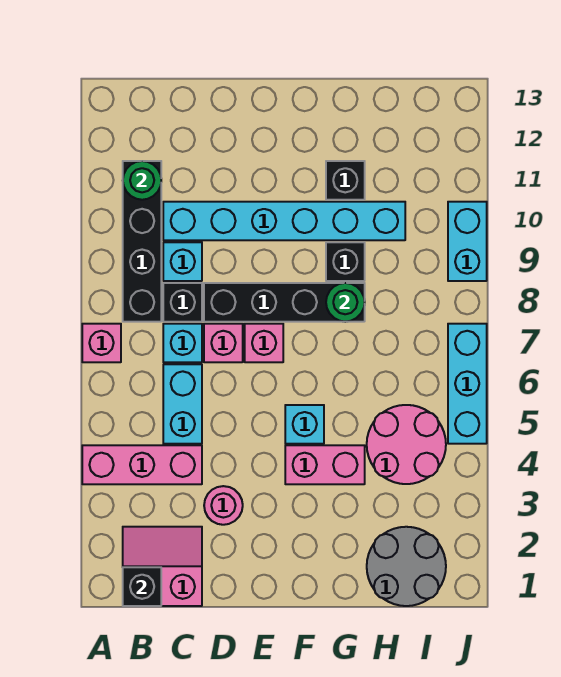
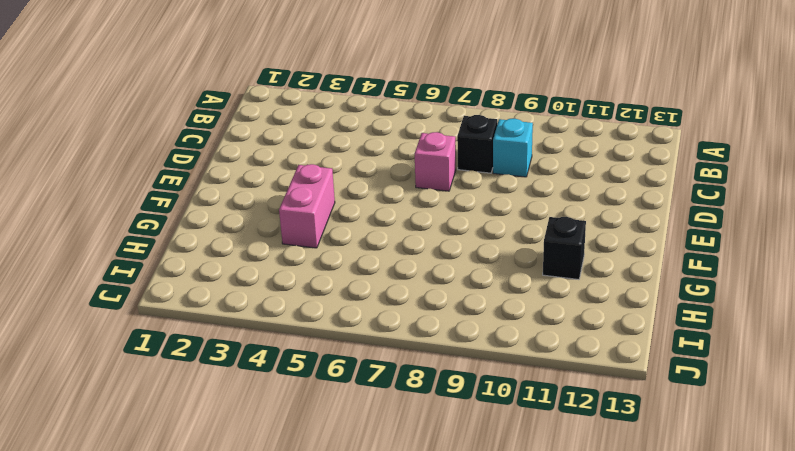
none -> pink brick A4:C4 level 1
none -> pink brick A7 level 1
none -> pink slope B1:C2 level 1 top 1

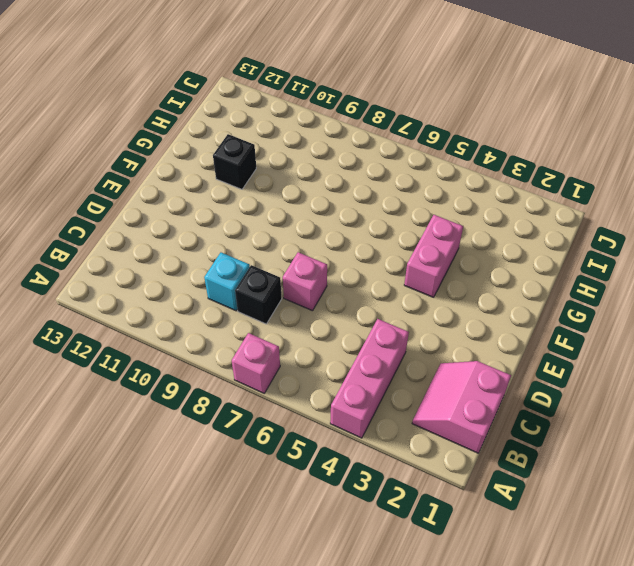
none -> black brick B8:B11 level 1
none -> cyan brick C5:C6 level 1
none -> cyan brick C7 level 1

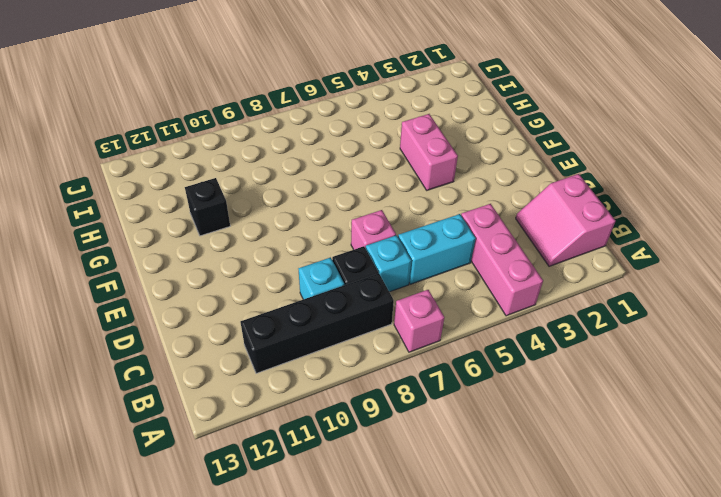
none -> cyan brick C10:H10 level 1
none -> pink round brick D3 level 1
none -> black brick D8:G8 level 1

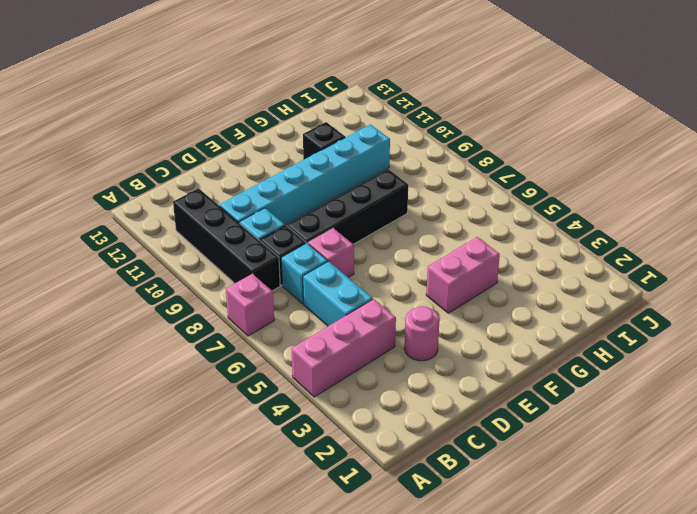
none -> pink slope B1:C2 level 1 top 1
none -> pink brick E7 level 1
none -> cyan brick F5 level 1

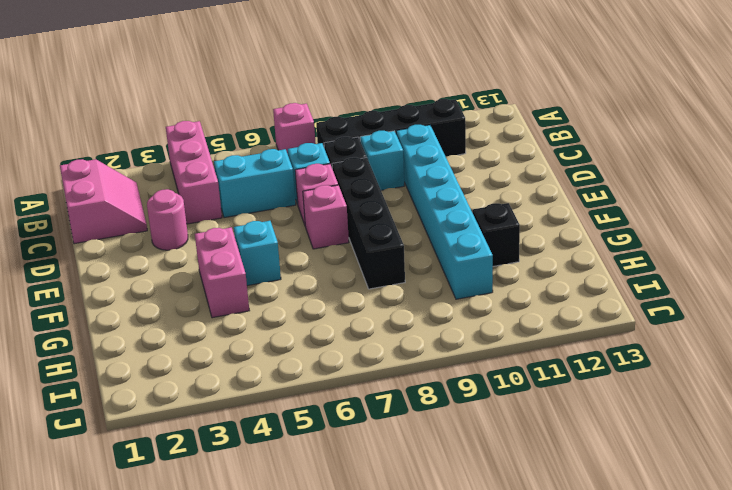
none -> black brick G9 level 1
none -> grey round brick H1:I2 level 1
none -> pink round brick H4:I5 level 1

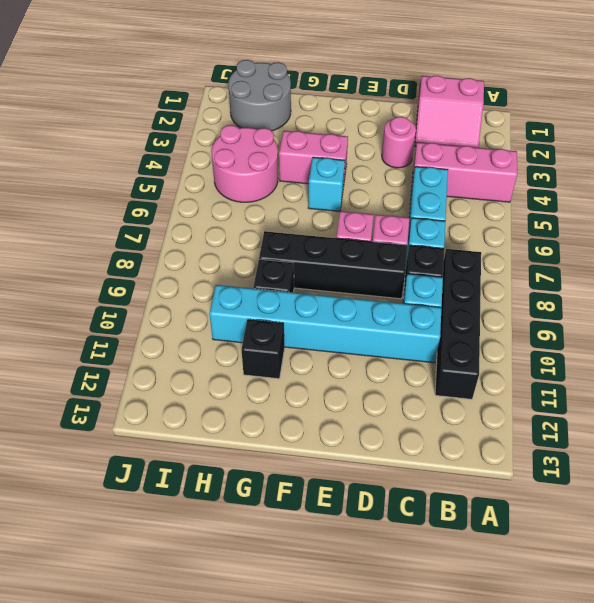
none -> pink brick A7 level 1
none -> cyan brick J5:J7 level 1
none -> cyan brick J9:J10 level 1

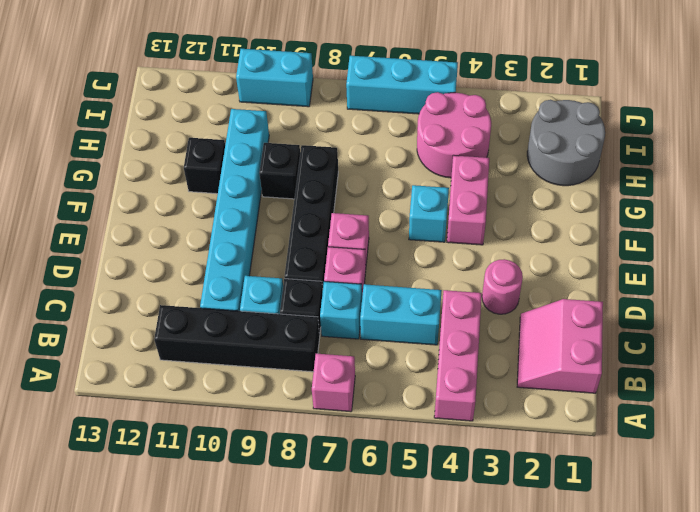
none -> black brick B1 level 2
none -> green round brick B11 level 2
none -> green round brick G8 level 2

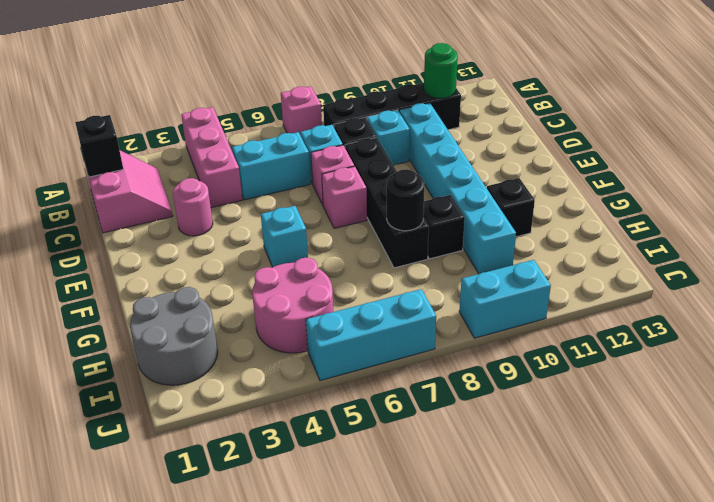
black round brick G8 level 2 -> green round brick G8 level 2
none -> pink brick F4:G4 level 1

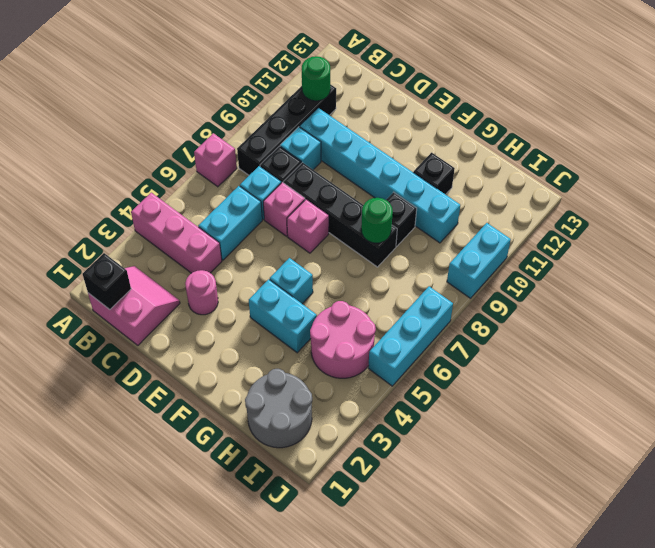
cyan brick F4:G4 level 1 -> pink brick F4:G4 level 1

